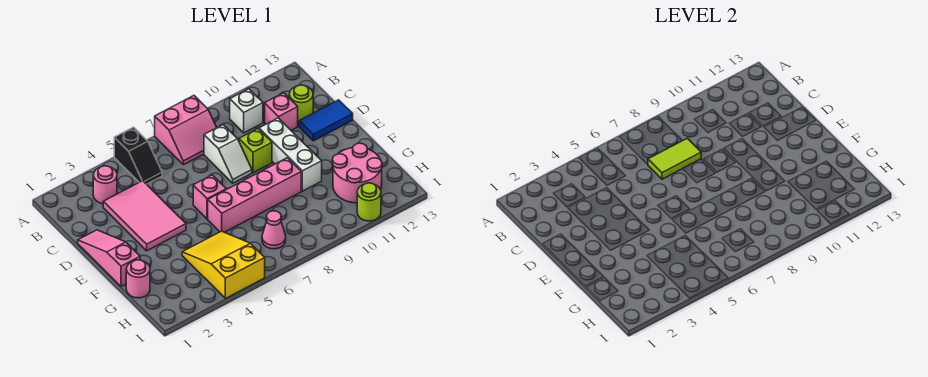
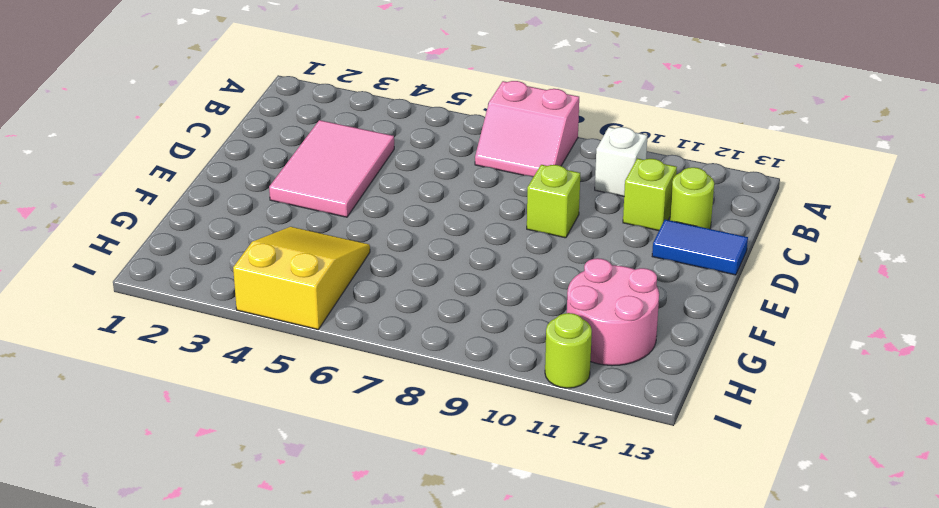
lime brick C11 level 1 -> pink brick C11 level 1
none -> black slope A5:B5 level 1 top A
none -> pink round brick B3 level 1
none -> white slope C8:D8 level 1 top C

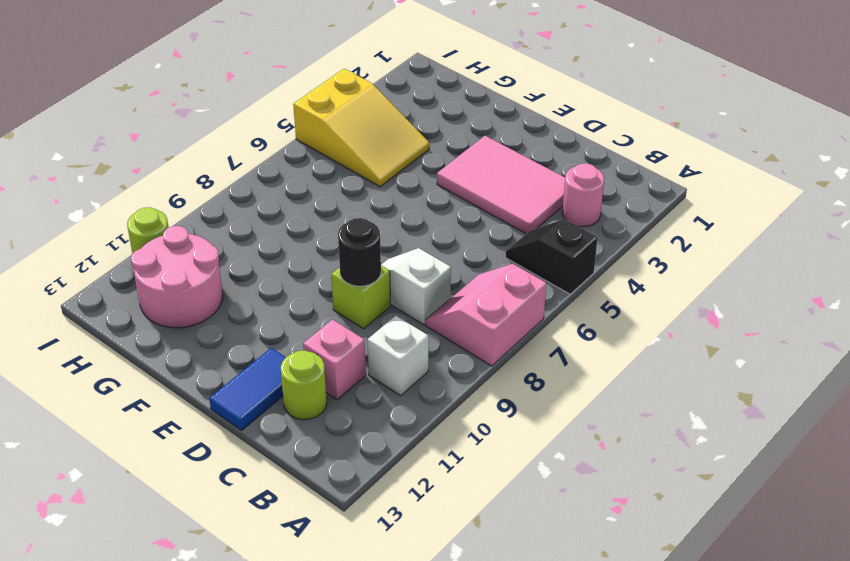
black round brick D9 level 2 -> none
none -> pink slope D1:F1 level 1 top F
none -> white brick D10:F10 level 1
none -> pink brick E6 level 1

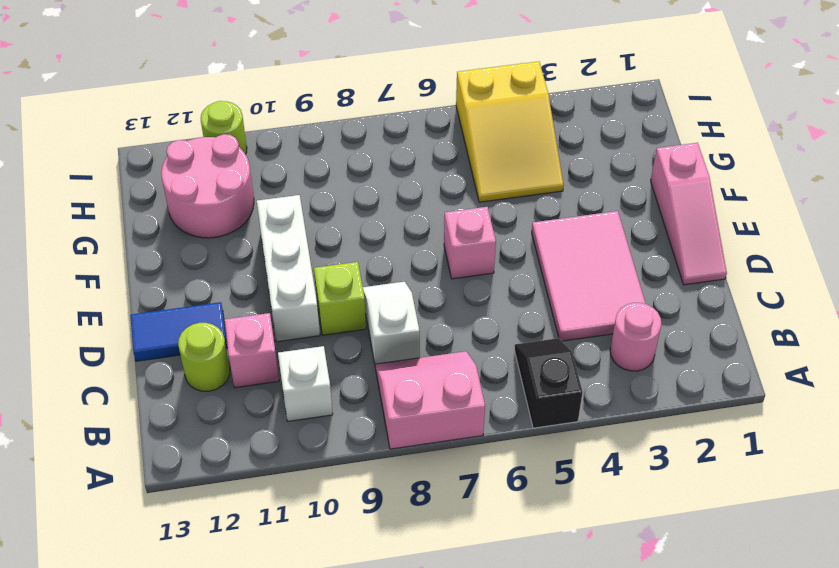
none -> pink brick F6:F9 level 1
none -> pink round brick G1 level 1
none -> pink cone H7 level 1

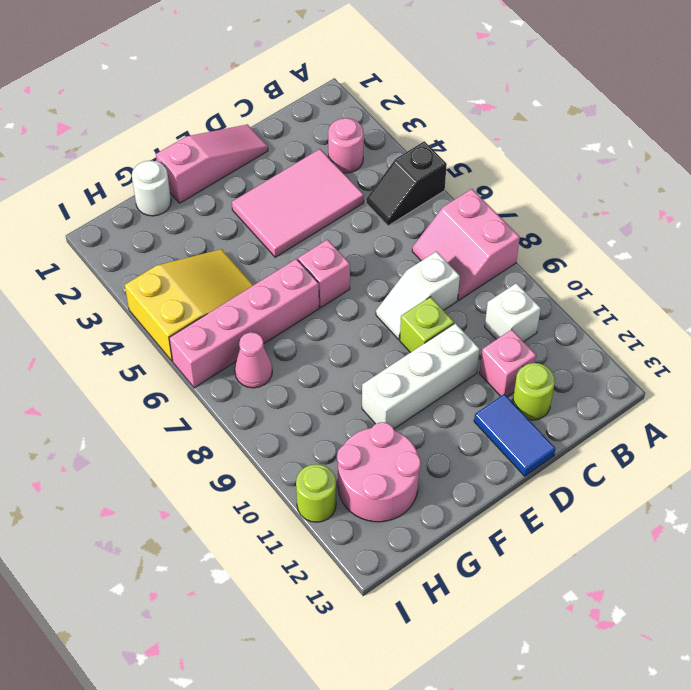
pink brick F6:I6 level 1 -> pink brick F6:F9 level 1
white round brick G1 level 1 -> pink round brick G1 level 1
none -> lime tile C7:C8 level 2

